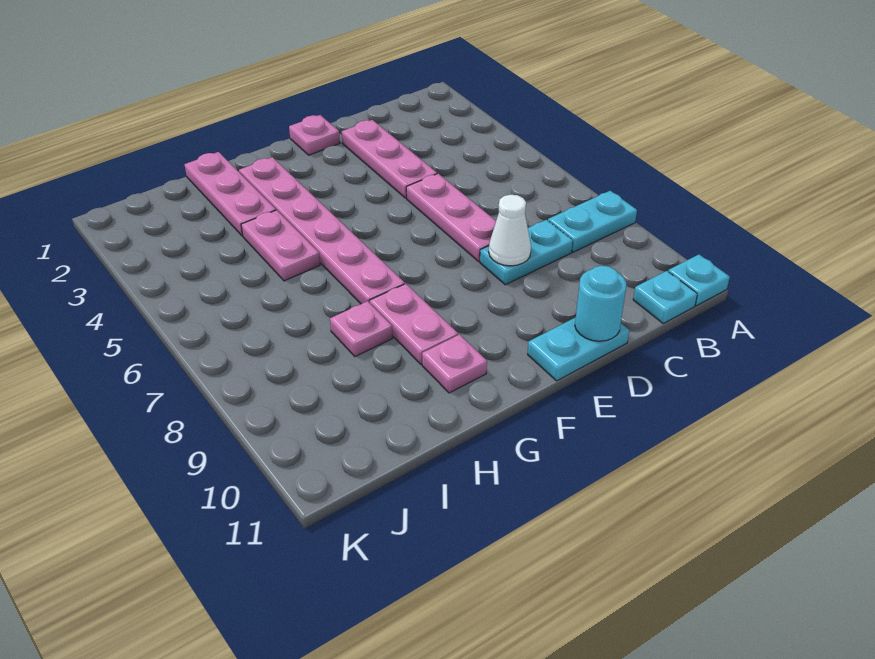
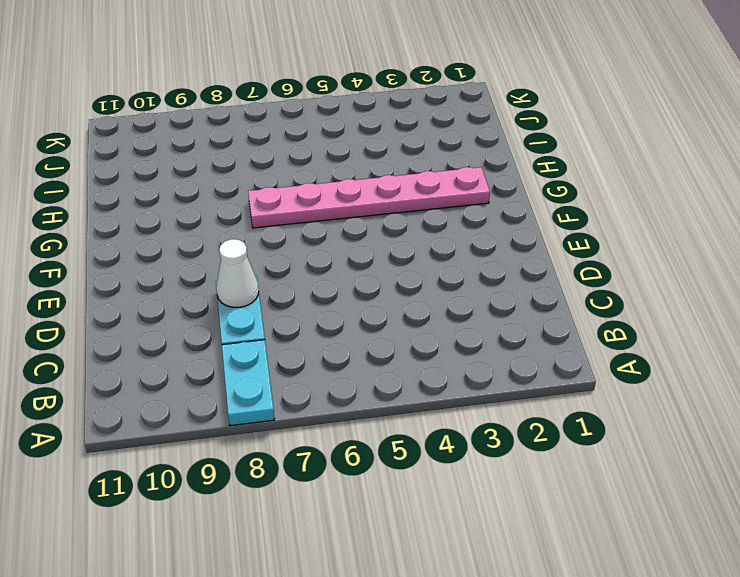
none -> cyan plate A11 level 1
none -> cyan plate B11 level 1
none -> pink plate D2:D4 level 1

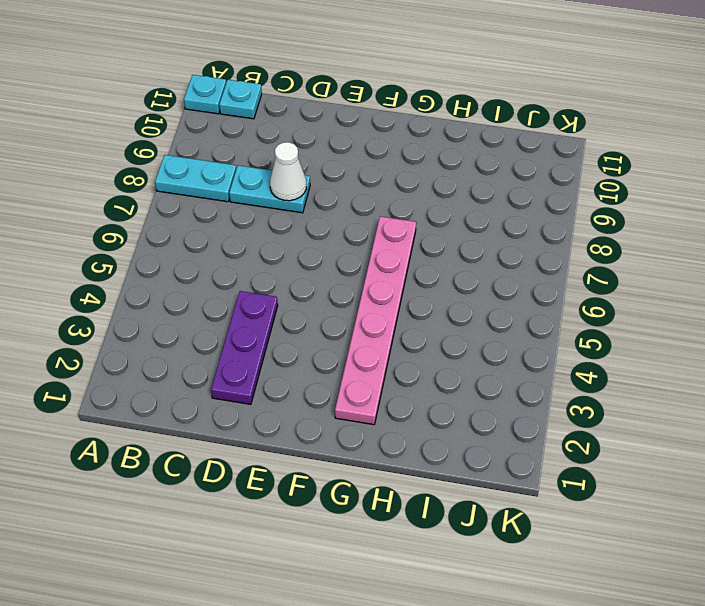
purple plate D2:D4 level 1 -> pink plate D2:D4 level 1
none -> pink plate D5:D7 level 1
none -> cyan plate D11:E11 level 1
none -> pink plate E1 level 1

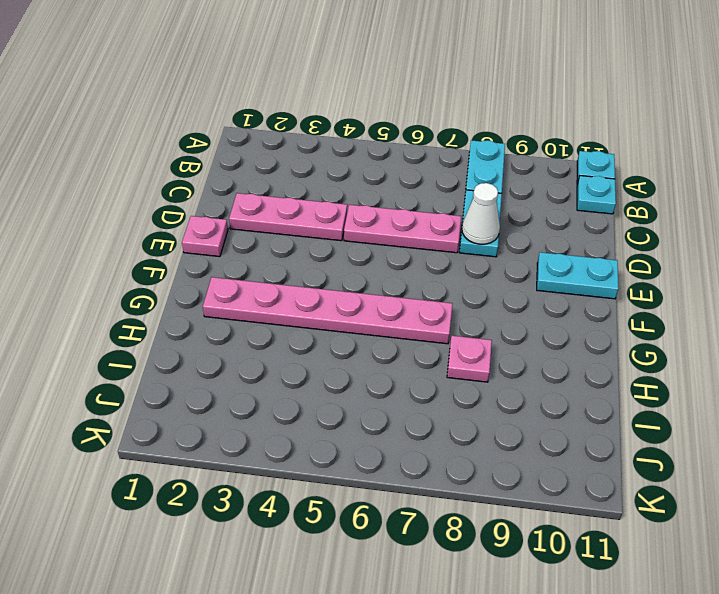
cyan plate E10:E11 level 1 -> cyan plate D11:E11 level 1
none -> pink plate G8:G9 level 1
none -> pink plate G10 level 1
none -> pink plate H1:H3 level 1

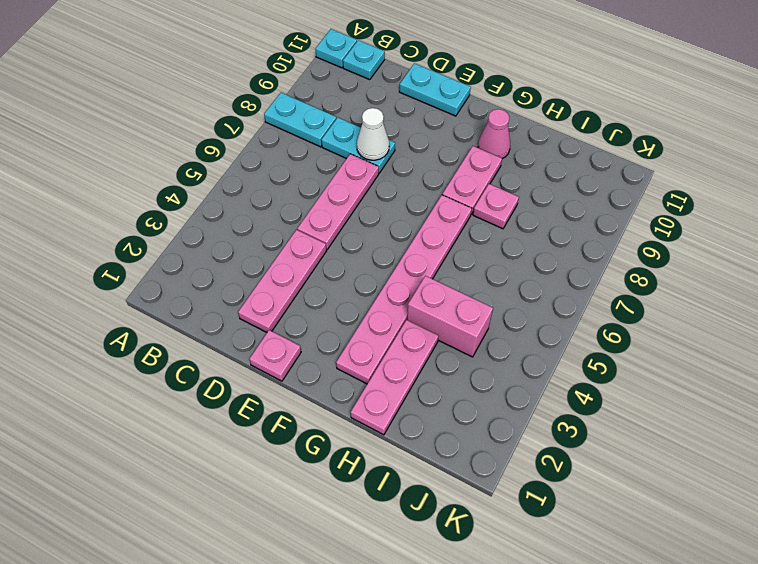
pink cone G10 level 1 -> pink plate G10 level 1
pink brick H4:I4 level 1 -> pink plate H4:H5 level 1
none -> cyan round brick D11 level 2

